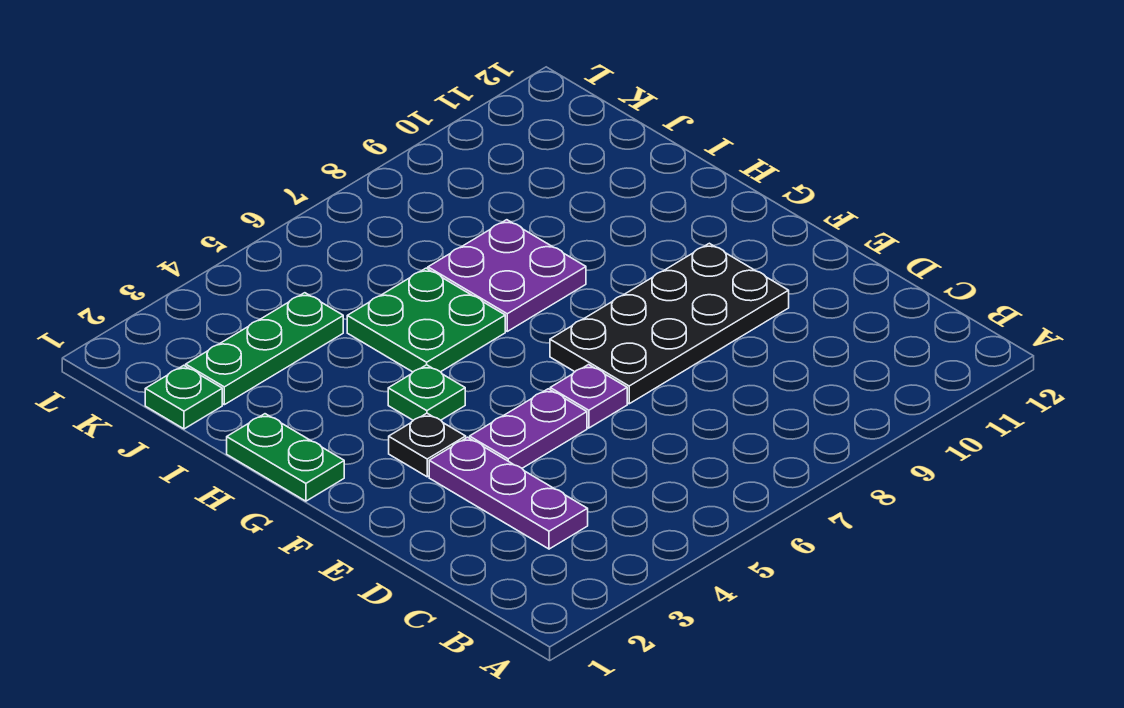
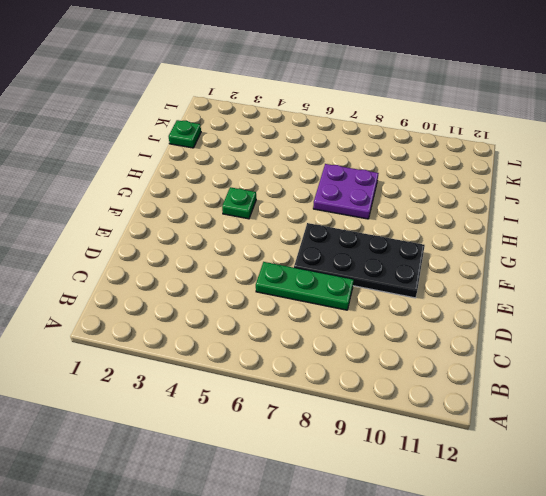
green plate D6:D8 level 1 -> green plate J2:J4 level 1
none -> purple plate C3:E3 level 1
none -> purple plate E4:E5 level 1

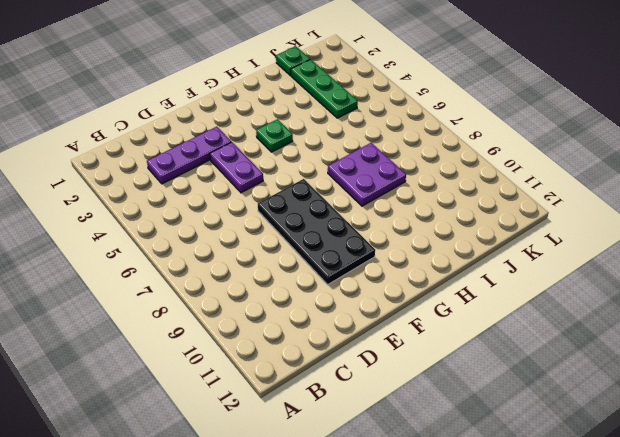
none -> purple plate E6 level 1
none -> black plate F3 level 1

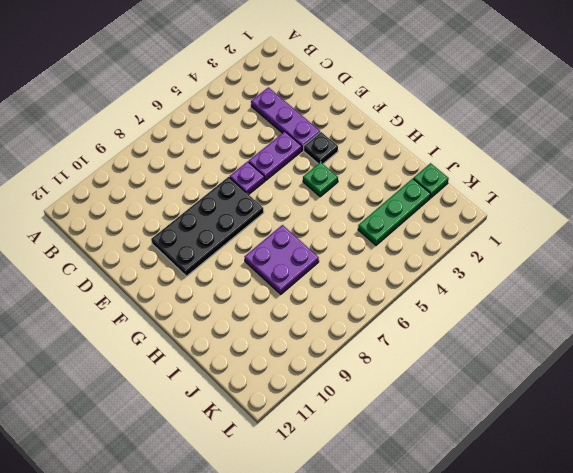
none -> green plate G1:H1 level 1
none -> green plate H5:I6 level 1

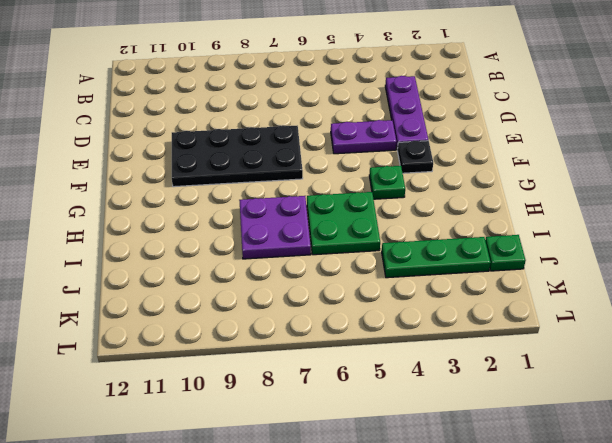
none -> purple plate E6 level 1
none -> green plate G1:H1 level 1

